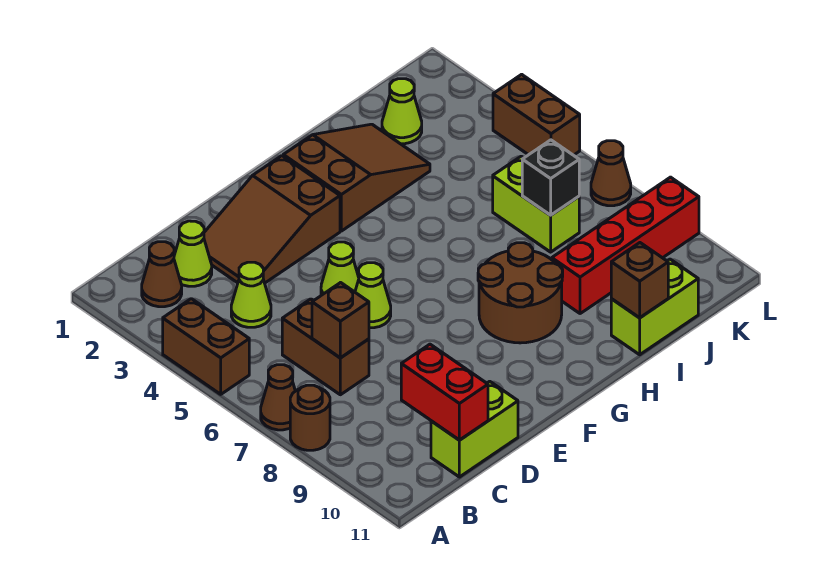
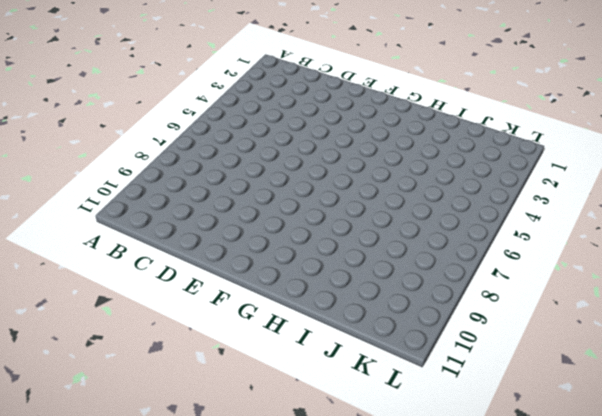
none -> brown brick A4:A5 level 1
none -> brown cone A7 level 1
none -> brown round brick A8 level 1

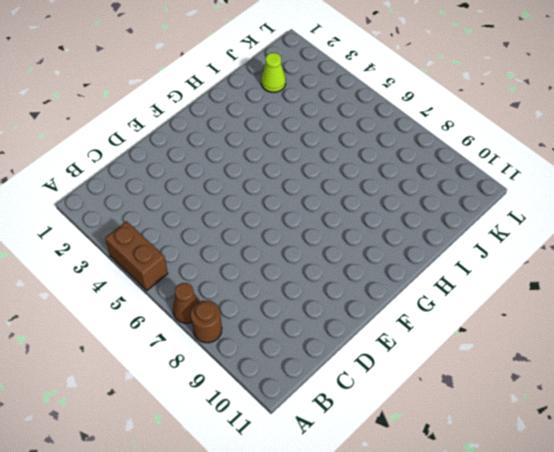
none -> brown cone B2 level 1
none -> lime cone C2 level 1
none -> lime cone C4 level 1

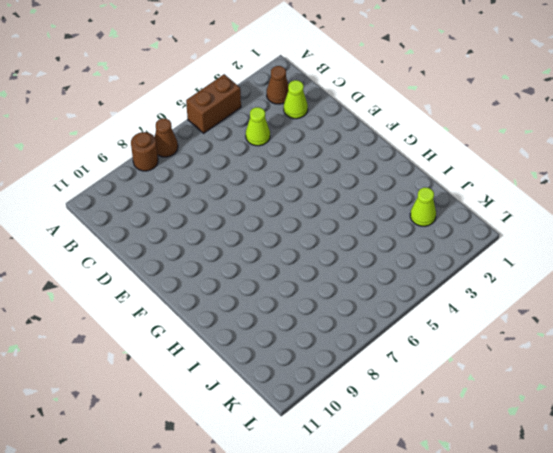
none -> brown brick C6:C7 level 1
none -> lime brick C11:D11 level 1
none -> brown slope D2:F3 level 1 top F

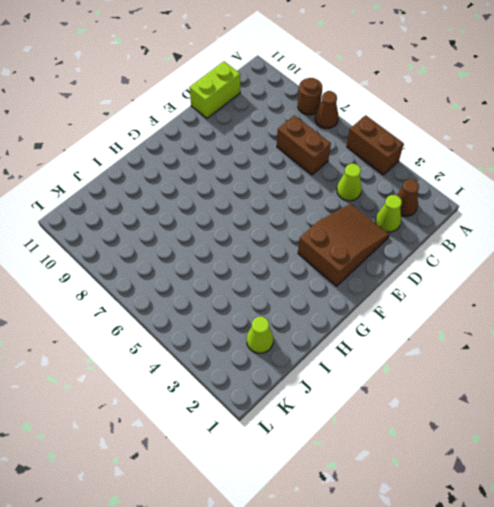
none -> lime cone E5 level 1
none -> lime cone E6 level 1
none -> brown slope G2:I3 level 1 top G

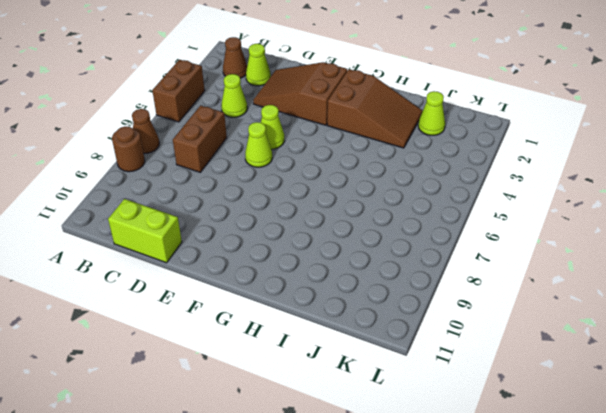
none -> brown round brick G8:H9 level 1
none -> red brick I9:L9 level 1
none -> lime brick I11:J11 level 1

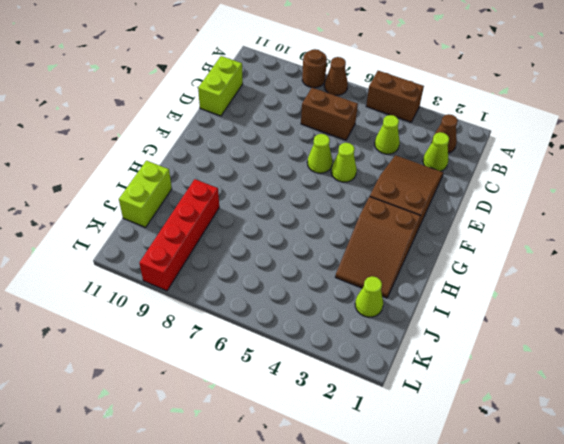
none -> brown round brick G8:H9 level 1
none -> lime brick J6:J7 level 1
none -> brown brick L4:L5 level 1

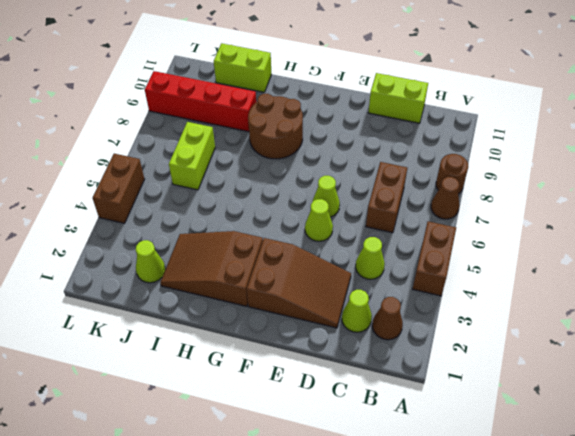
none -> brown cone L7 level 1
none -> brown brick C7 level 2
none -> red brick C10:C11 level 2

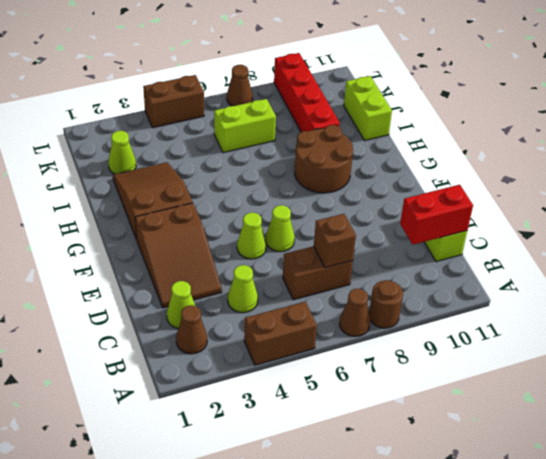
none -> brown brick I11 level 2
none -> black brick J7 level 2

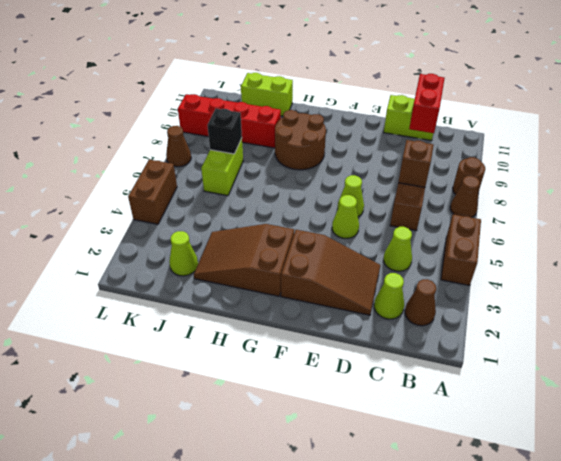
none -> brown brick I11 level 2

